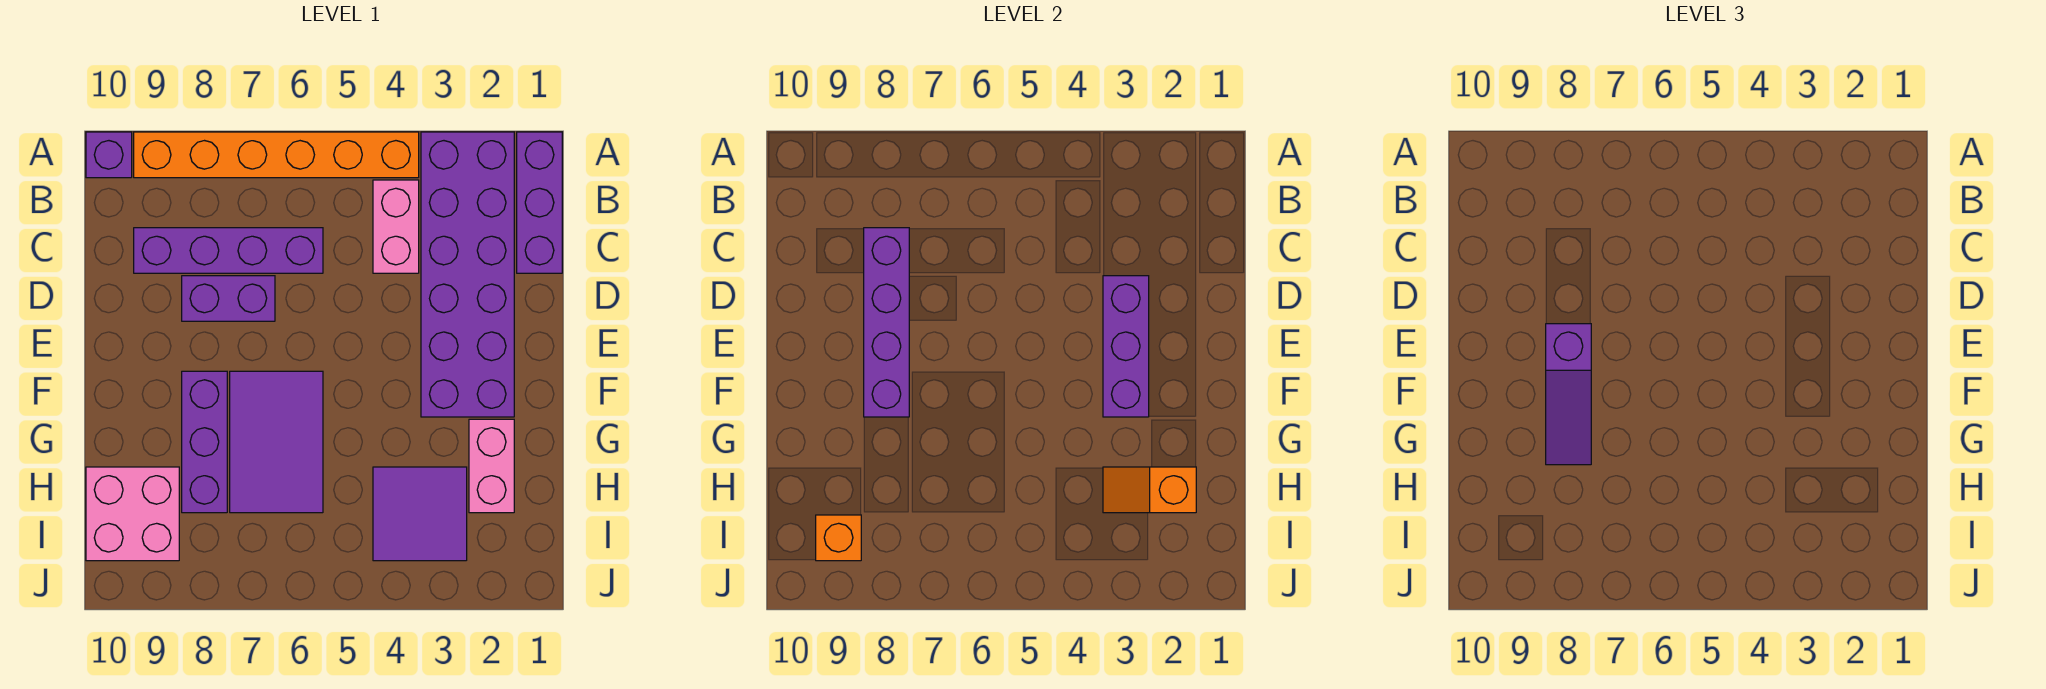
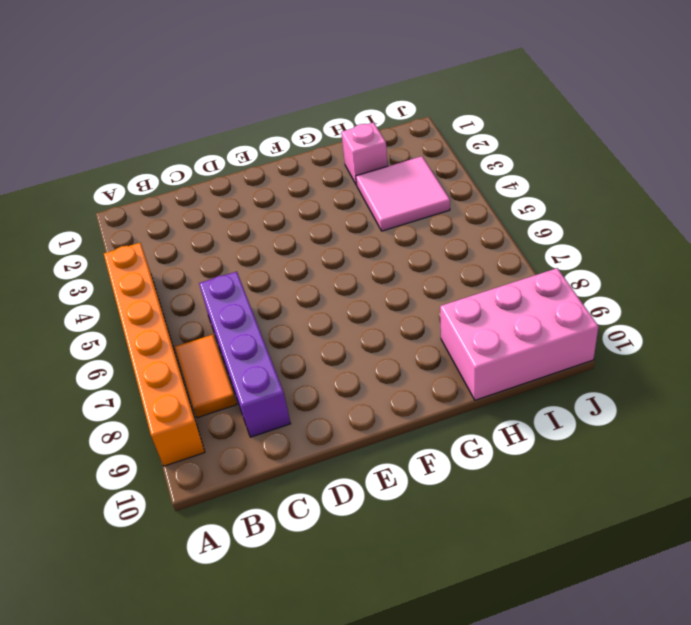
orange tile B7:B8 level 1 -> none
pink brick H2 level 1 -> pink brick G2:H2 level 1
pink tile H3:I4 level 1 -> purple tile H3:I4 level 1
pink brick H9:J10 level 1 -> pink brick H9:I10 level 1
none -> purple brick A1:C1 level 1
none -> purple brick A2:F3 level 1
none -> purple brick A10 level 1

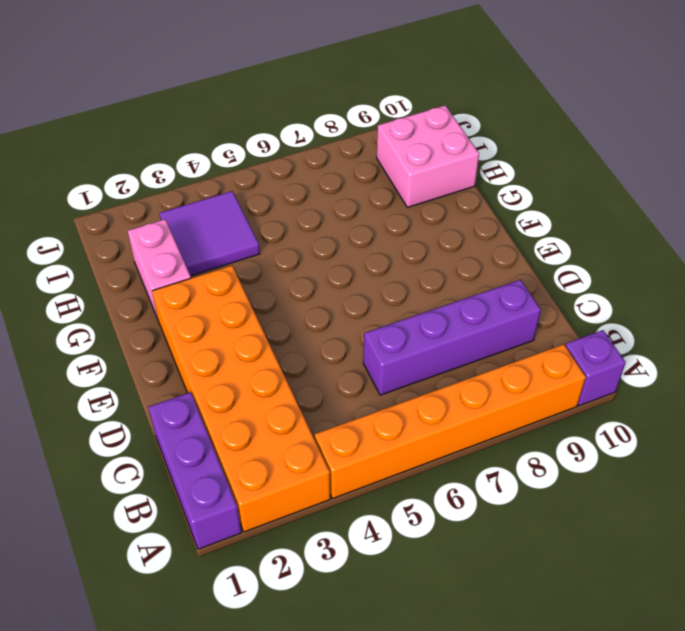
orange brick A2:F3 level 1 -> purple brick A2:F3 level 1
none -> pink brick B4:C4 level 1
none -> purple brick D7:D8 level 1
none -> purple tile F6:H7 level 1

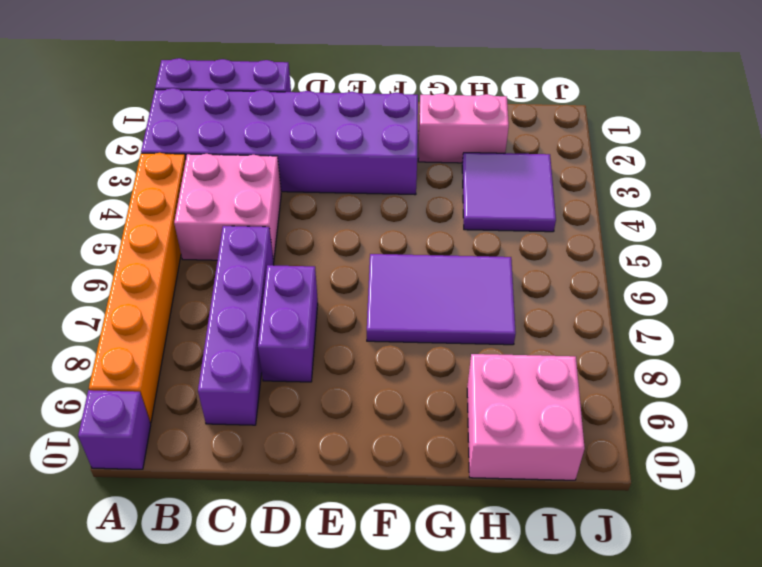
pink brick B4:C5 level 1 -> pink brick B4:C4 level 1
none -> purple brick F8:H8 level 1
none -> purple brick C8:F8 level 2
none -> purple brick D3:F3 level 2

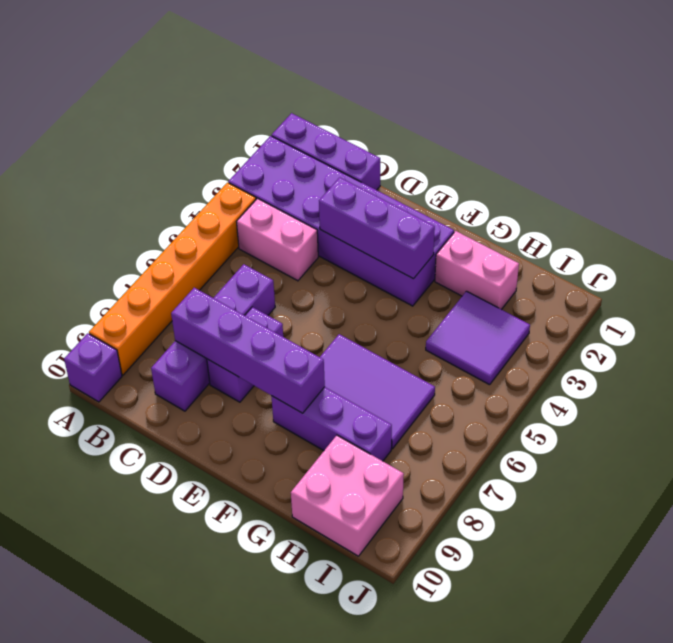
none -> orange slope H2:H3 level 2 top 2
none -> orange brick I9 level 2
none -> purple slope E8:G8 level 3 top E

